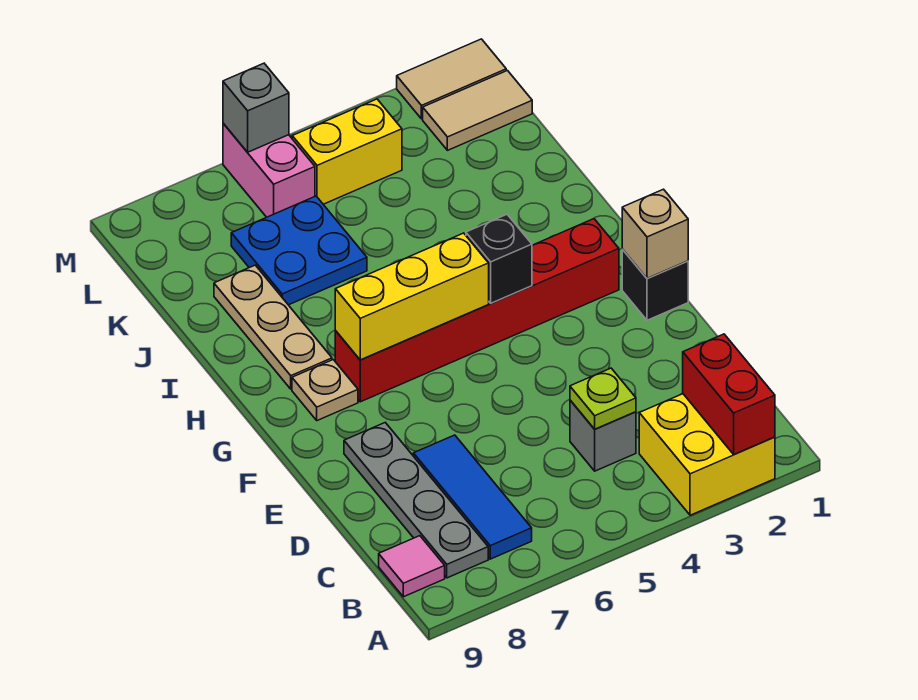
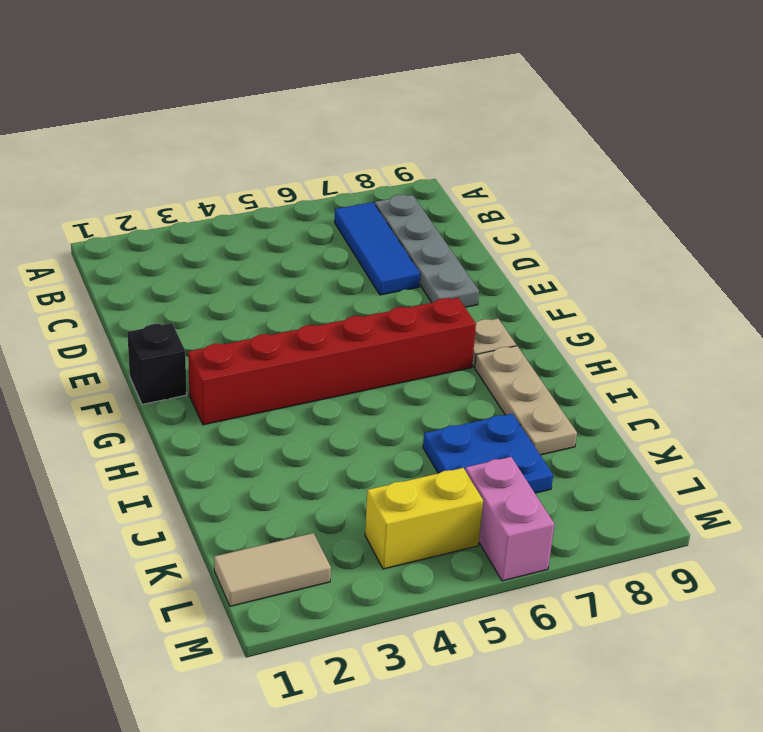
none -> yellow brick A2:B3 level 1
none -> pink tile B9 level 1
none -> grey brick C4 level 1

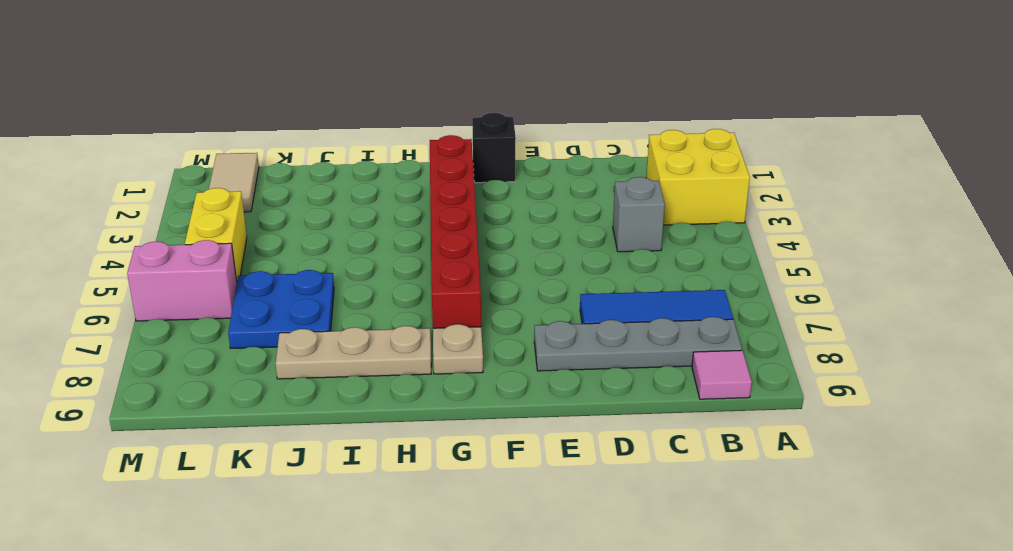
none -> tan tile M1:M2 level 1
none -> red brick A2:B2 level 2
none -> lime plate C4 level 2

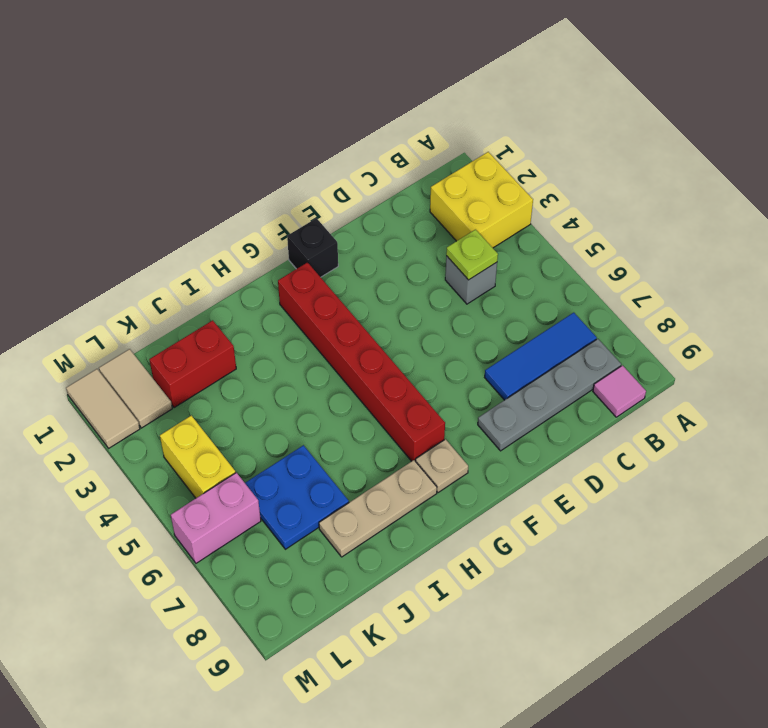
red brick J2:K2 level 1 -> red brick A2:B2 level 2
none -> tan brick F1 level 2
none -> black brick G4 level 2
none -> yellow brick G5:G7 level 2

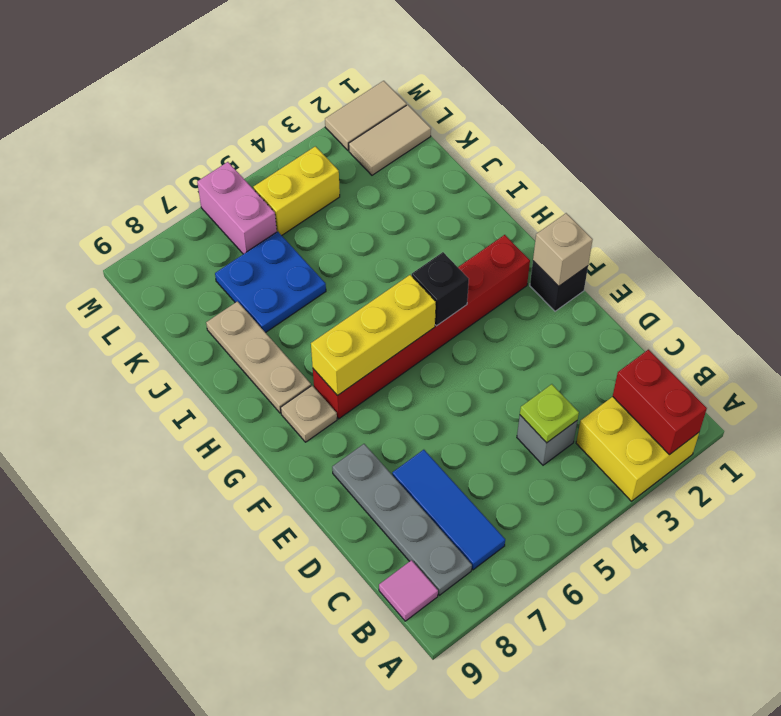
none -> grey brick M6 level 2

